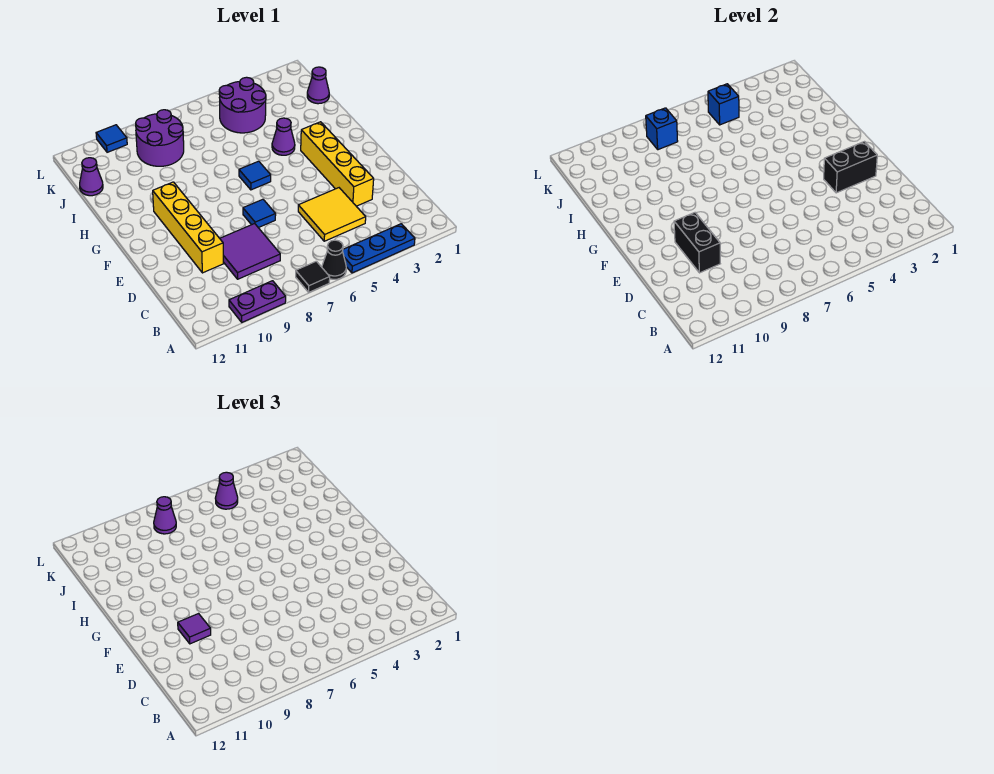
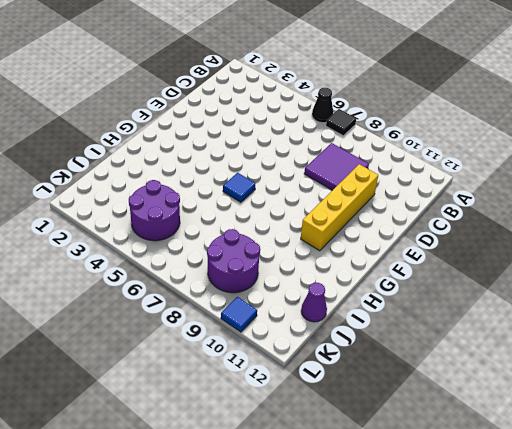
none -> blue plate A3:A5 level 1
none -> purple plate A9:A10 level 1
none -> yellow tile C4:D5 level 1

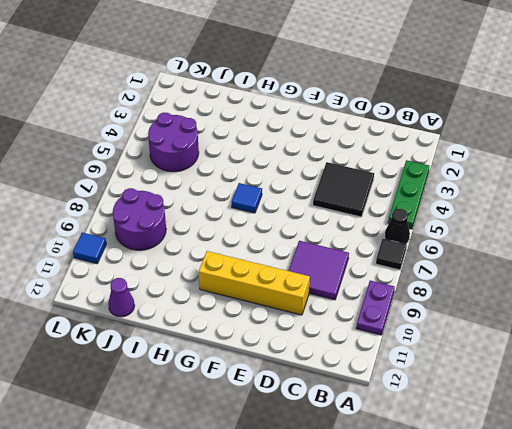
green plate A3:A5 level 1 -> blue plate A3:A5 level 1
black tile C4:D5 level 1 -> yellow tile C4:D5 level 1
none -> yellow brick D3:G3 level 1
none -> blue tile E7 level 1
none -> purple cone H4 level 1

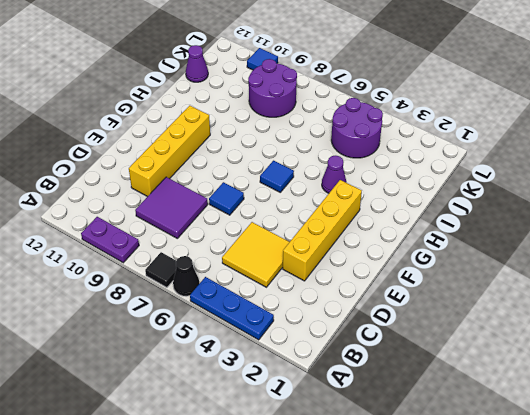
none -> purple cone J1 level 1
none -> black brick D10:E10 level 2
none -> black brick E2:E3 level 2

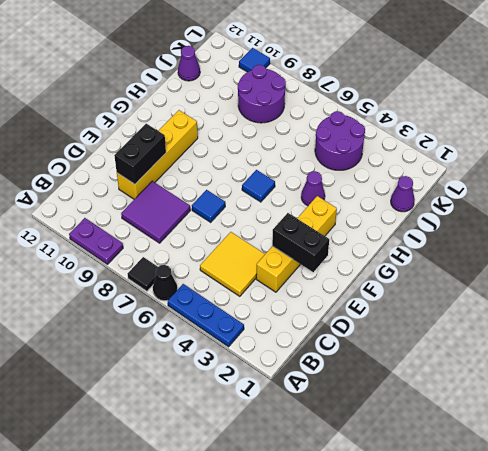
none -> blue brick K5 level 2
none -> blue brick K8 level 2
none -> purple tile E10 level 3

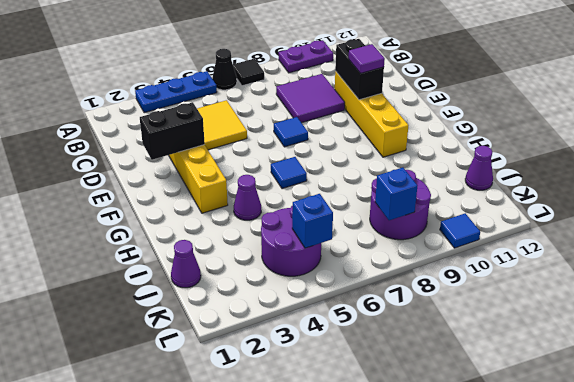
none -> purple cone K5 level 3
none -> purple cone K8 level 3

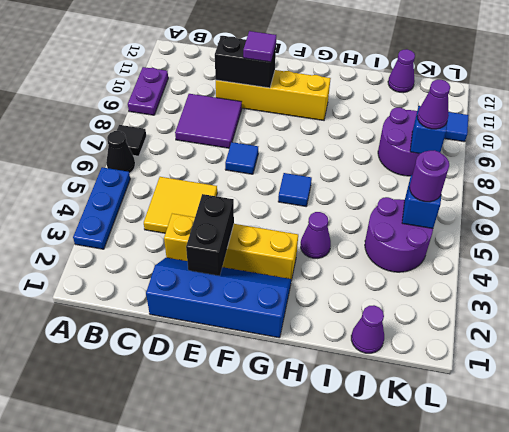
blue slope D1:G2 level 1 top 1 -> none
purple round brick K5 level 3 -> purple cone K5 level 3

